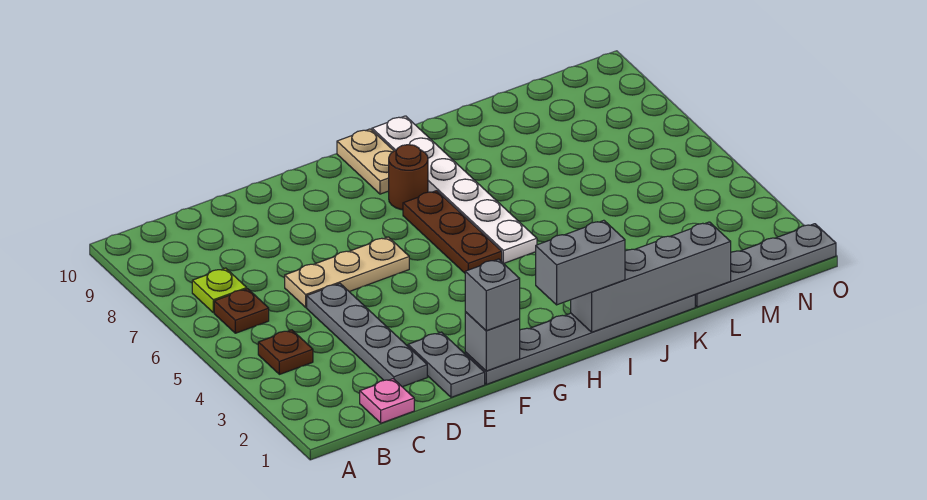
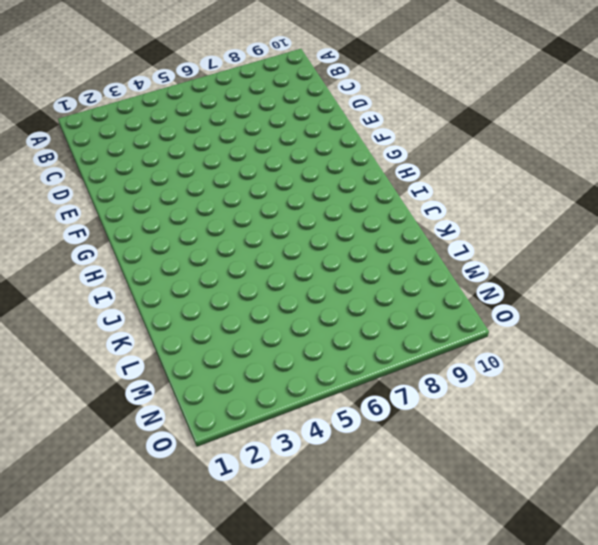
none -> brown plate B4 level 1
none -> brown plate B6 level 1
none -> lime plate B7 level 1

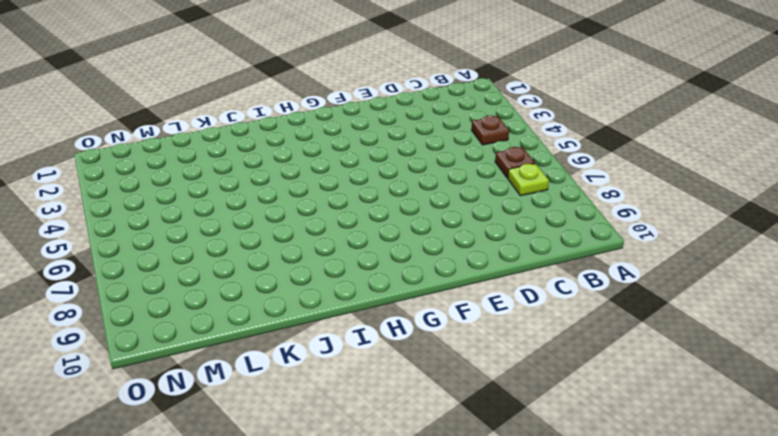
none -> pink plate C1 level 1
none -> grey plate D2:D5 level 1
none -> tan plate D6:F6 level 1

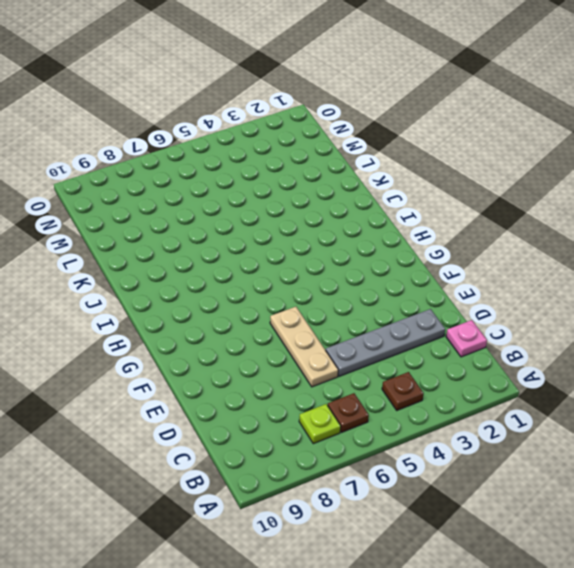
none -> grey plate E1:E2 level 1
none -> grey plate F1:K1 level 1
none -> brown plate H5:H7 level 1

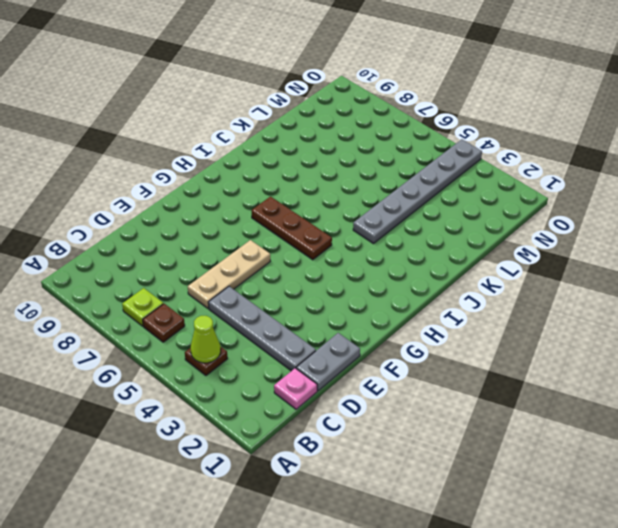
lime cone B4 level 2 -> none
grey plate D1:E1 level 1 -> grey plate E1:E2 level 1
grey plate J4:O4 level 1 -> grey plate F1:K1 level 1
none -> brown round brick H8 level 1
none -> tan plate H9:H10 level 1
none -> white plate I5:I10 level 1

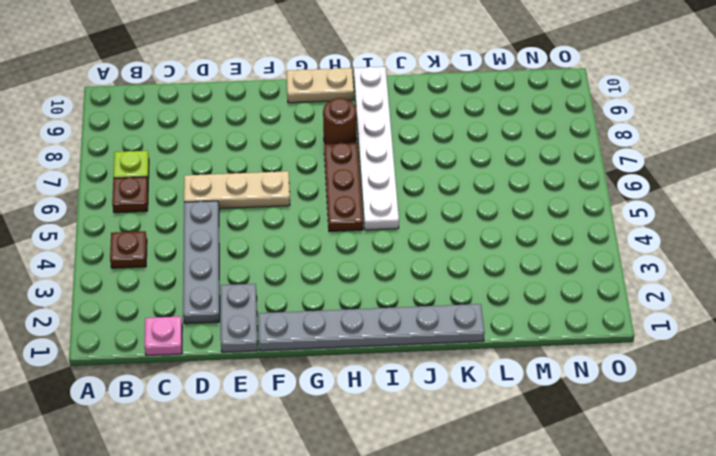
tan plate G10:H10 level 1 -> tan plate H9:H10 level 1
none -> grey plate L1:O1 level 1
none -> grey brick F1 level 2
none -> grey brick I1:L1 level 2

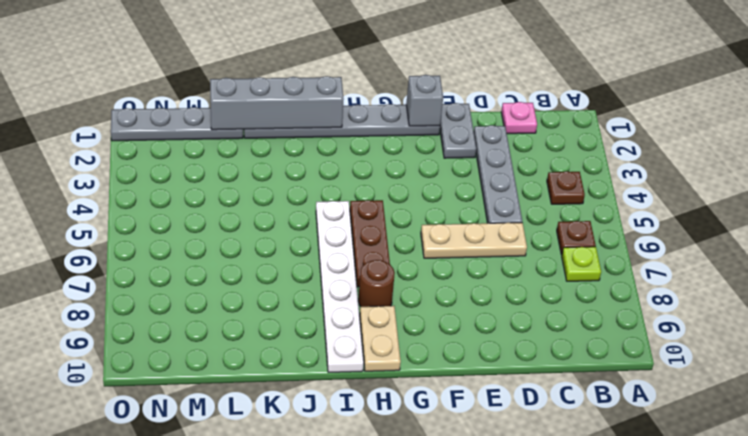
none -> grey brick F1 level 3
none -> grey brick H1:I1 level 3

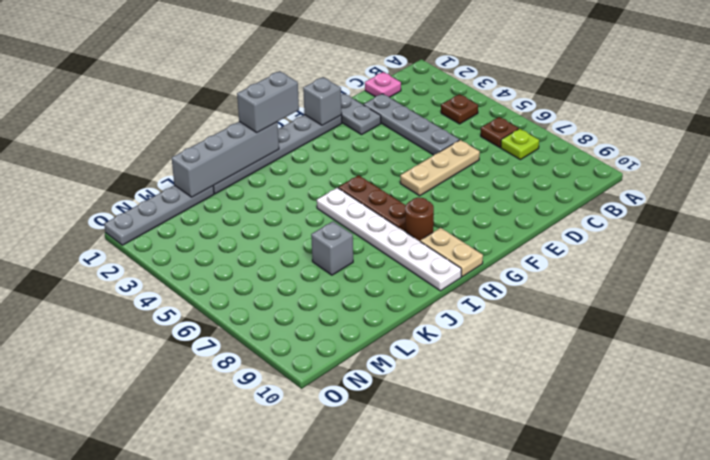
grey brick K7 level 1 -> grey brick F1 level 3

